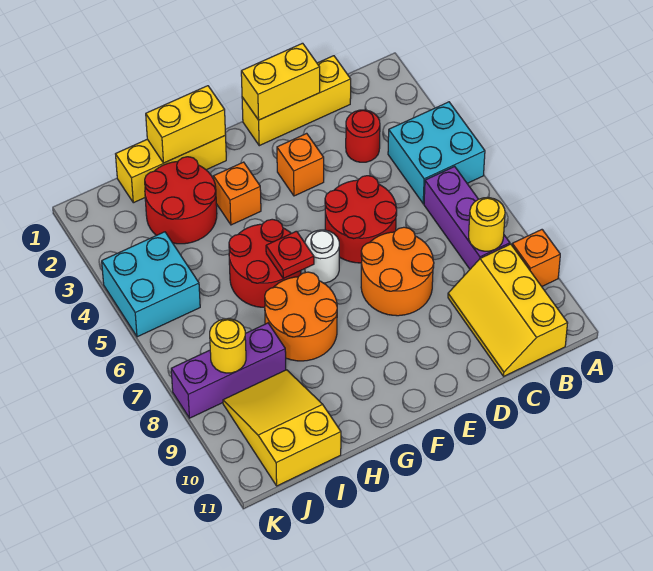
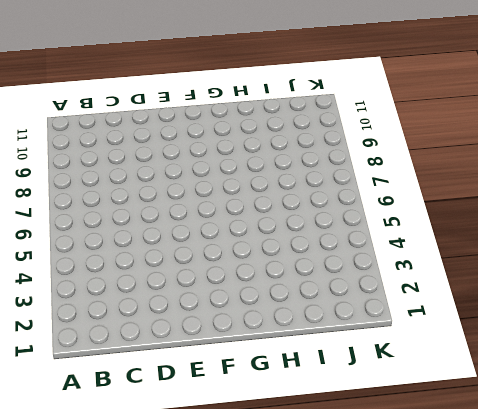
none -> cyan brick A4:B5 level 1
none -> orange brick A9 level 1
none -> purple brick B6:B8 level 1

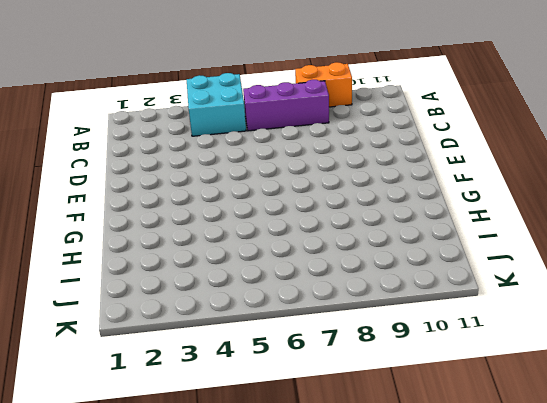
orange brick A8:A9 level 1 -> orange brick A9 level 1
none -> yellow slope B9:C11 level 1 top B
none -> yellow brick C1:E1 level 1
none -> red round brick C3 level 1

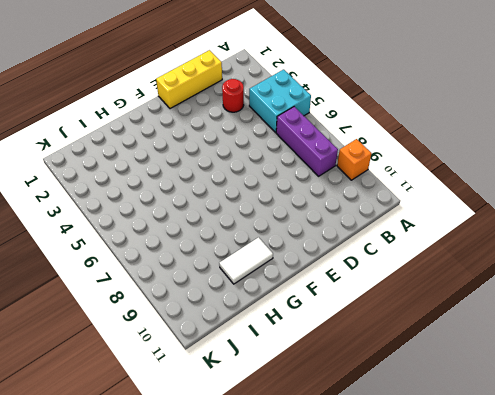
white tile G10:H10 level 1 -> none
none -> yellow slope B9:C11 level 1 top B
none -> red round brick D5:E6 level 1
none -> orange round brick D7:E8 level 1

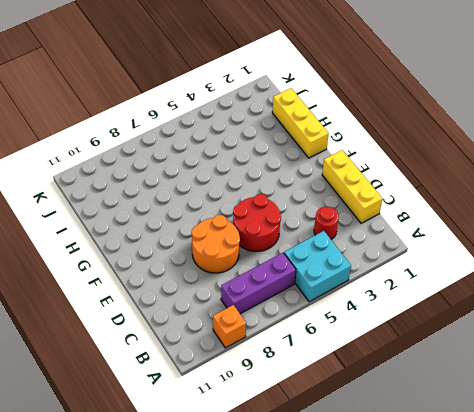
none -> yellow slope B9:C11 level 1 top B
none -> orange brick E3 level 1
none -> white round brick F6 level 1

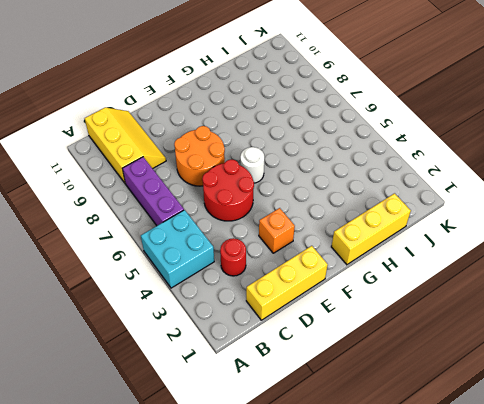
none -> orange brick A9 level 1
none -> orange brick G3 level 1
none -> red round brick G5:H6 level 1

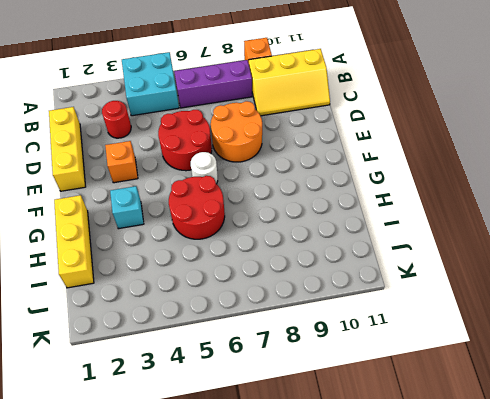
cyan brick G3 level 1 -> orange brick G3 level 1
none -> orange round brick G7:H8 level 1
none -> red round brick H2:I3 level 1
none -> purple brick I8:K8 level 1

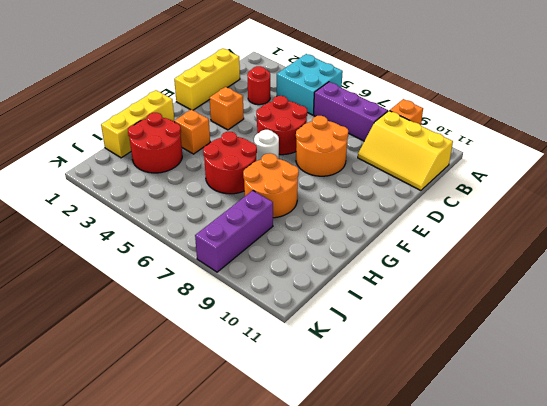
none -> yellow slope I9:J11 level 1 top 11
none -> cyan brick J4:K5 level 1
none -> yellow round brick B8 level 2

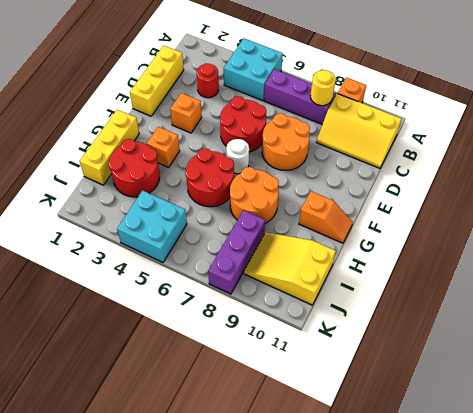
orange slope G10:G11 level 1 top 10 -> none
none -> yellow brick D1:E1 level 2
none -> yellow brick G1:H1 level 2
none -> red plate G6 level 2

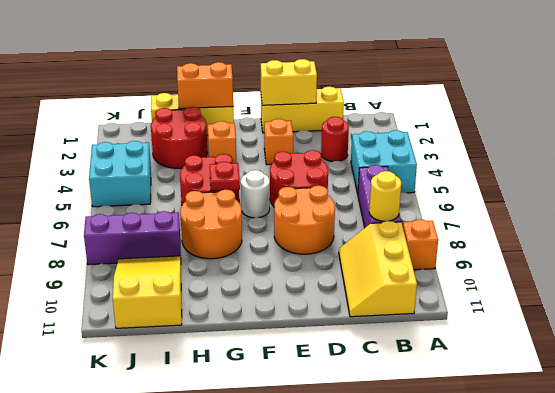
orange brick G1:H1 level 2 -> yellow brick G1:H1 level 2
none -> yellow round brick J8 level 2

